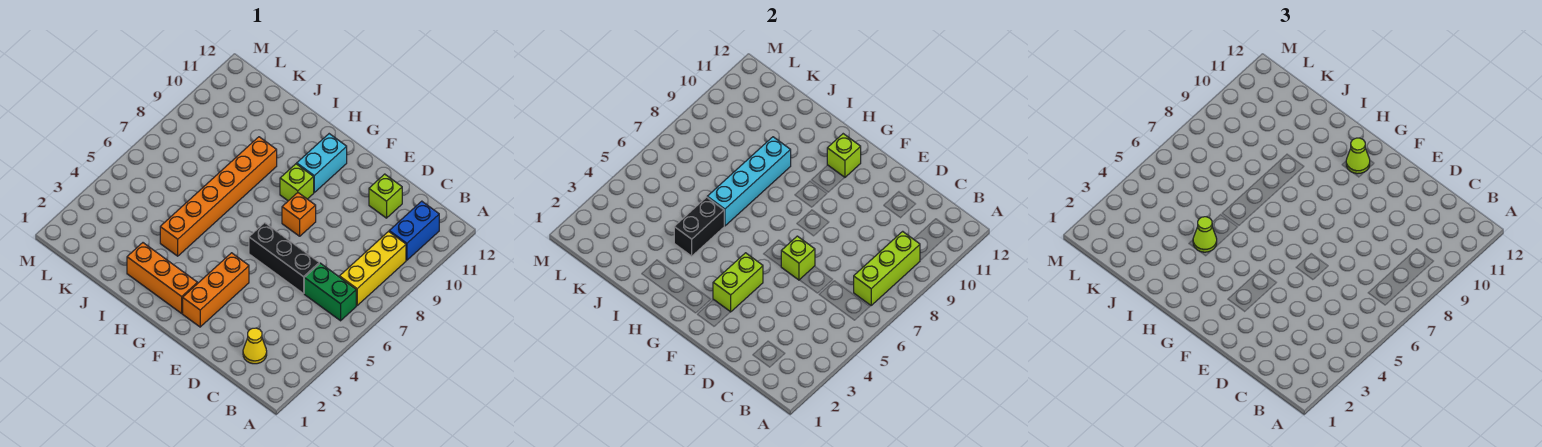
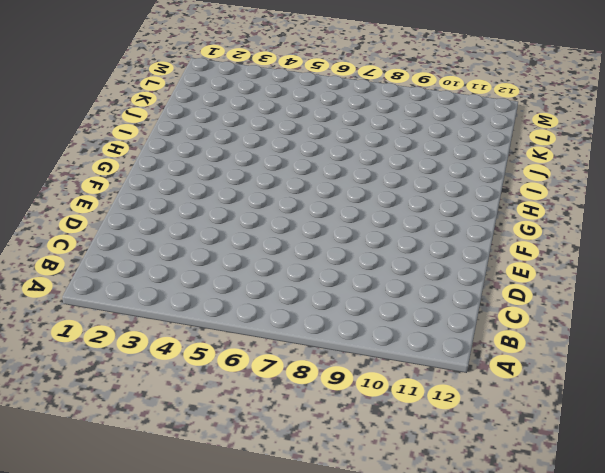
none -> green brick B6:C6 level 1
none -> yellow brick B7:B9 level 1
none -> blue brick B10:B11 level 1

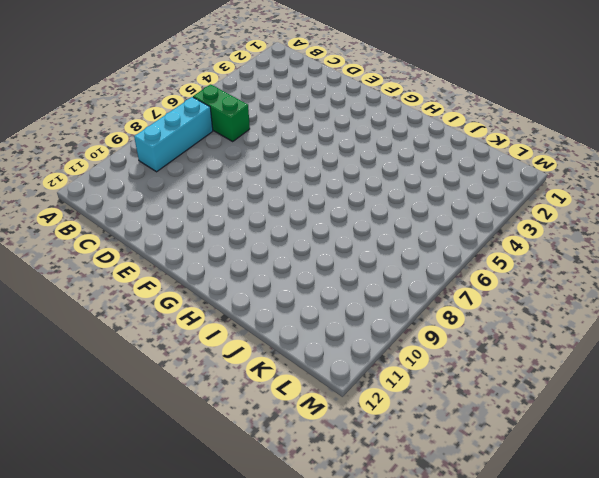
cyan brick B7:B9 level 1 -> yellow brick B7:B9 level 1
none -> blue brick B10:B11 level 1
none -> yellow cone C2 level 1
none -> black brick D6:F6 level 1

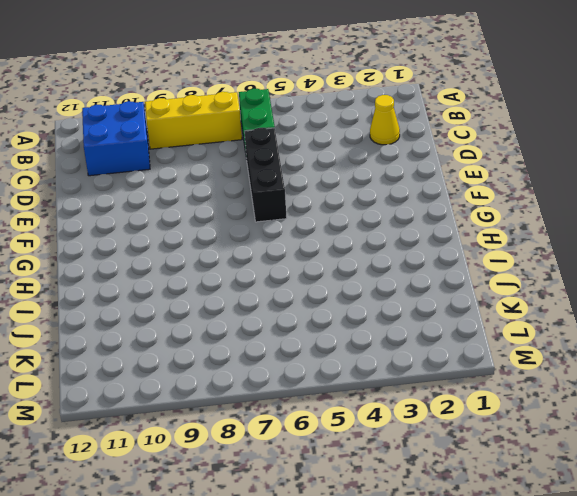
blue brick B10:C11 level 1 -> blue brick B10:B11 level 1
none -> lime brick D11 level 1
none -> orange brick F2:F4 level 1
none -> orange brick F8 level 1

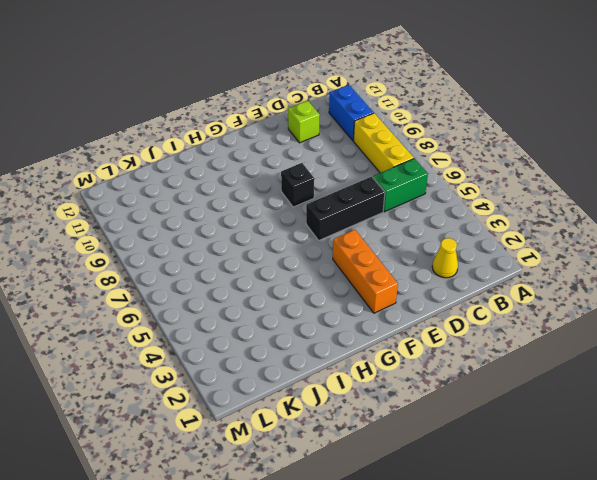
black brick F8 level 1 -> orange brick F8 level 1
none -> orange brick G2:I2 level 1
none -> lime brick G9 level 1
none -> cyan brick G10:G11 level 1

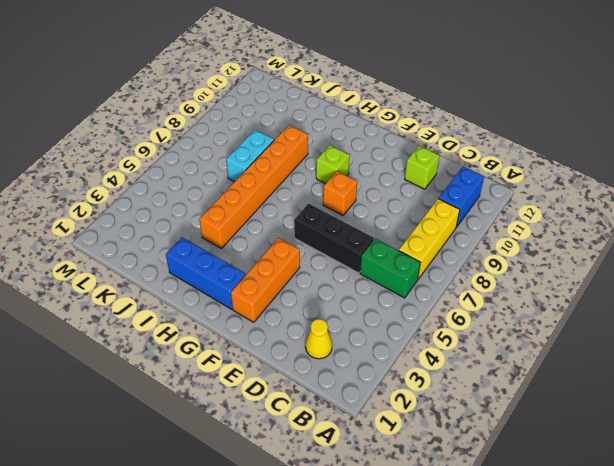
blue brick G2:I2 level 1 -> orange brick G2:I2 level 1
cyan brick J7:J8 level 1 -> cyan brick G10:G11 level 1
none -> lime brick B7:B9 level 2
none -> lime brick E6 level 2
none -> lime brick F3:F4 level 2

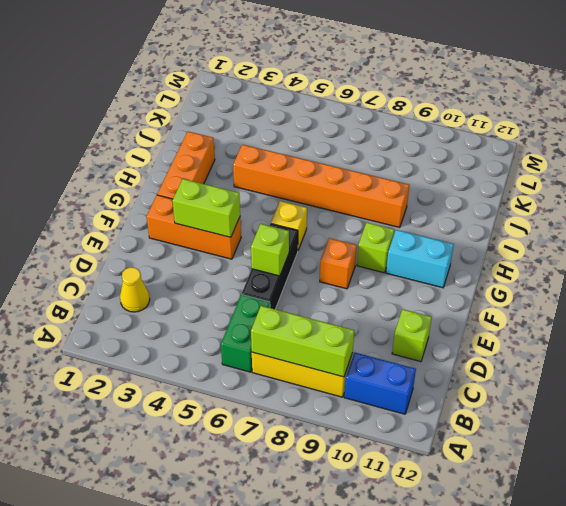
yellow brick G6 level 1 -> none
none -> lime brick G11 level 2
none -> black brick I4:I5 level 2
none -> cyan brick I6:I9 level 2

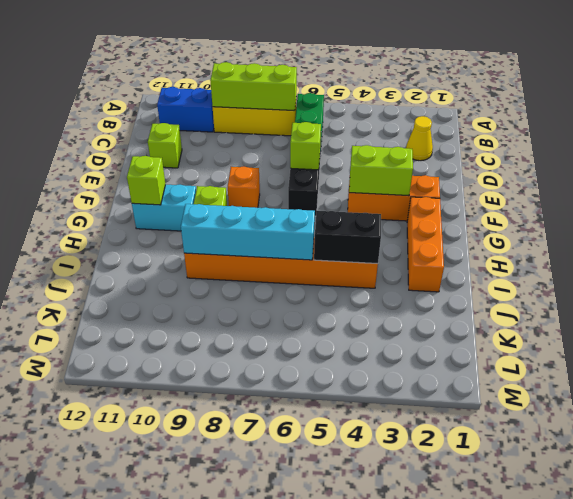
none -> lime cone G11 level 3
none -> lime cone I4 level 3

